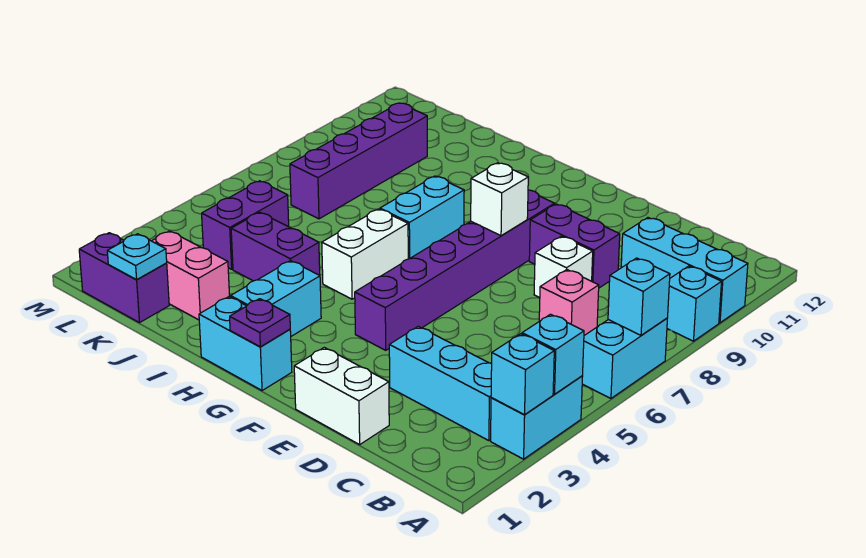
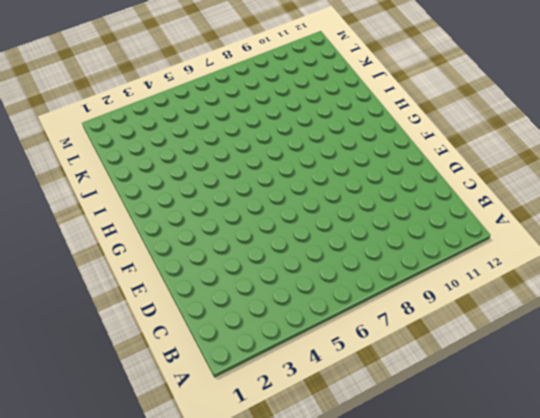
none -> cyan brick A3:A4 level 1
none -> cyan brick A6:A7 level 1
none -> cyan brick A9 level 1

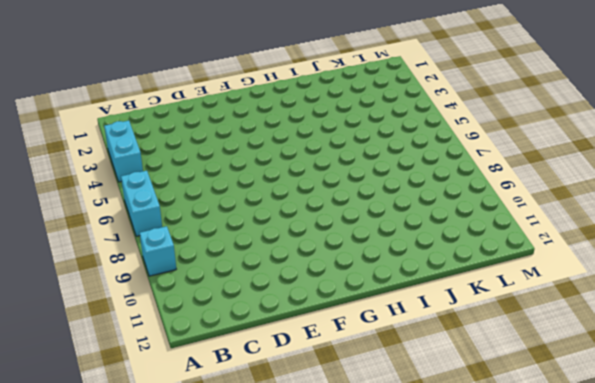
none -> cyan brick A10:C10 level 1
none -> cyan brick B3:D3 level 1
none -> pink brick C7 level 1

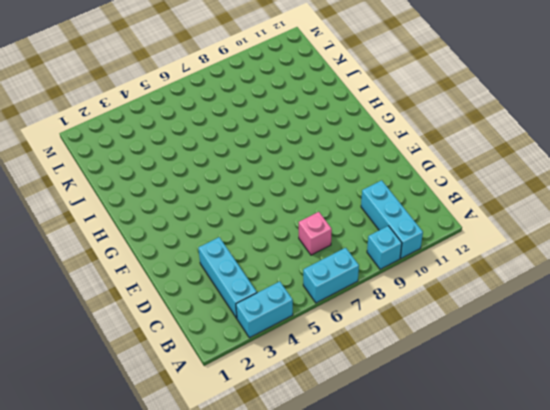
none -> white brick D1:E1 level 1
none -> white brick D8 level 1
none -> purple brick D9:E9 level 1

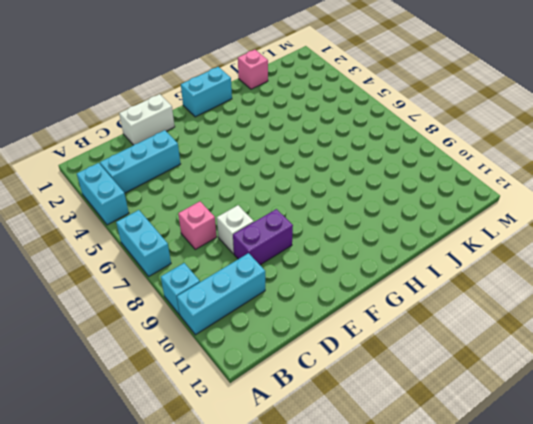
pink brick J1 level 1 -> none
none -> purple brick F4:F9 level 1
none -> cyan brick H2:H3 level 1
none -> white brick H5:H6 level 1

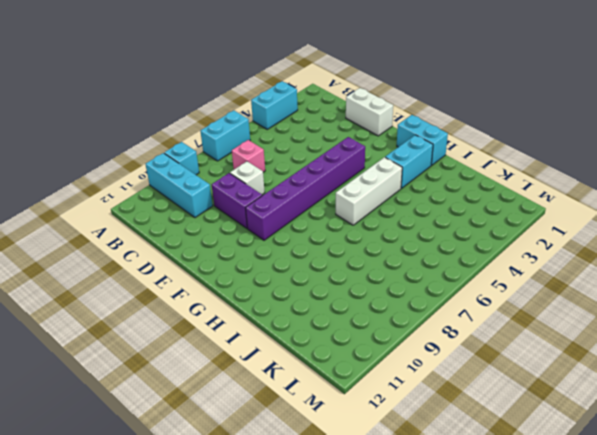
white brick H4:H6 level 1 -> white brick H5:H6 level 1
none -> cyan brick B3:D3 level 1
none -> cyan brick H7:H8 level 1
none -> purple brick I4:J4 level 1

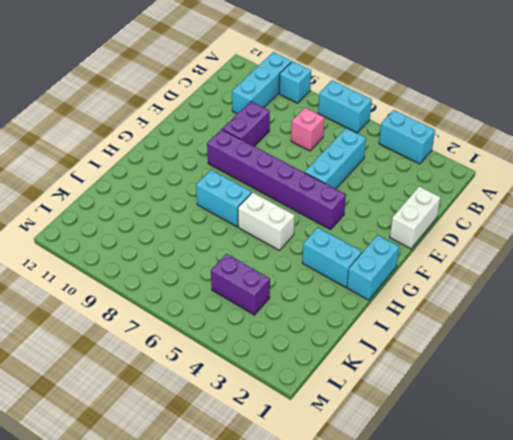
cyan brick C5:E5 level 1 -> cyan brick B3:D3 level 1
none -> white brick D8 level 1
none -> purple brick I4:J4 level 1
none -> pink brick J2:K2 level 1

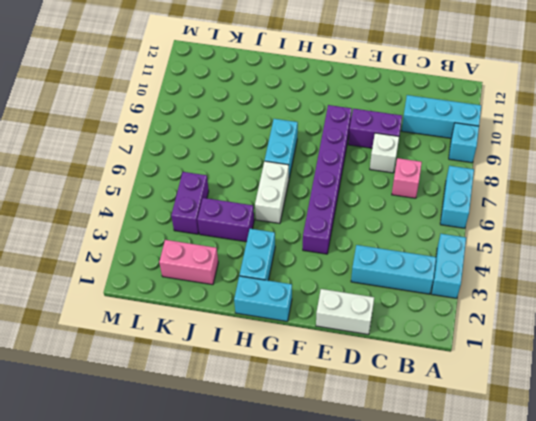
none -> purple brick K1:L1 level 1
none -> purple brick K7:K10 level 1
none -> cyan brick A3 level 2

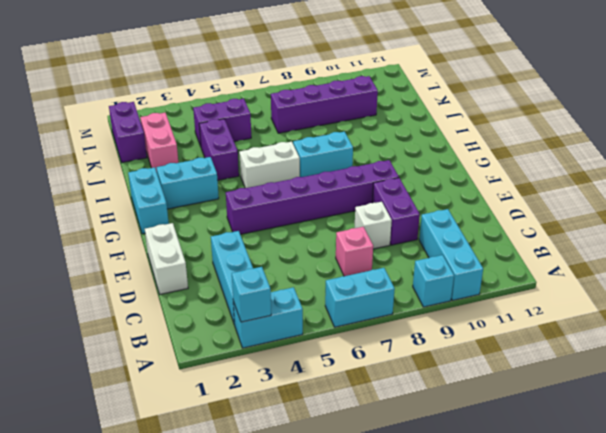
none -> cyan brick A4 level 2
none -> cyan brick A7 level 2
none -> white brick F8 level 2

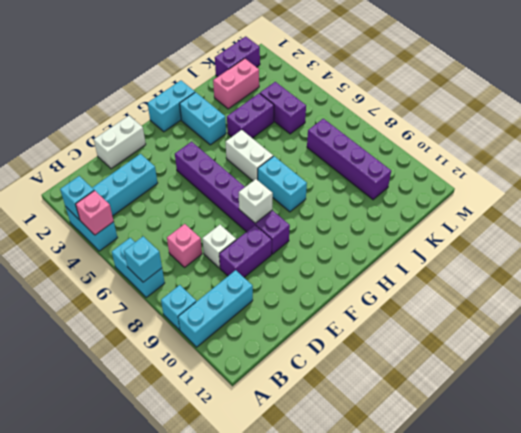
pink brick A4 level 2 -> cyan brick A4 level 2
none -> purple plate G1 level 2
none -> cyan plate K1 level 2

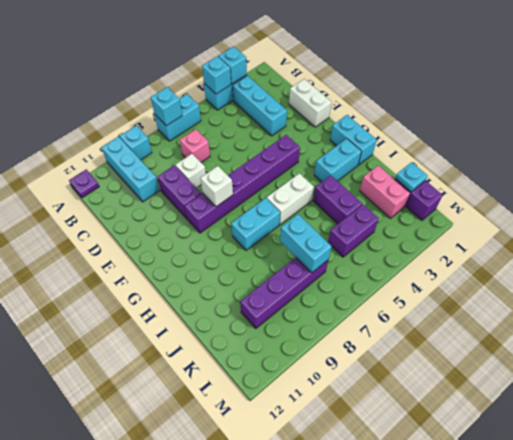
purple plate A12 level 1 -> purple plate G1 level 2
cyan brick J7:K7 level 2 -> none

